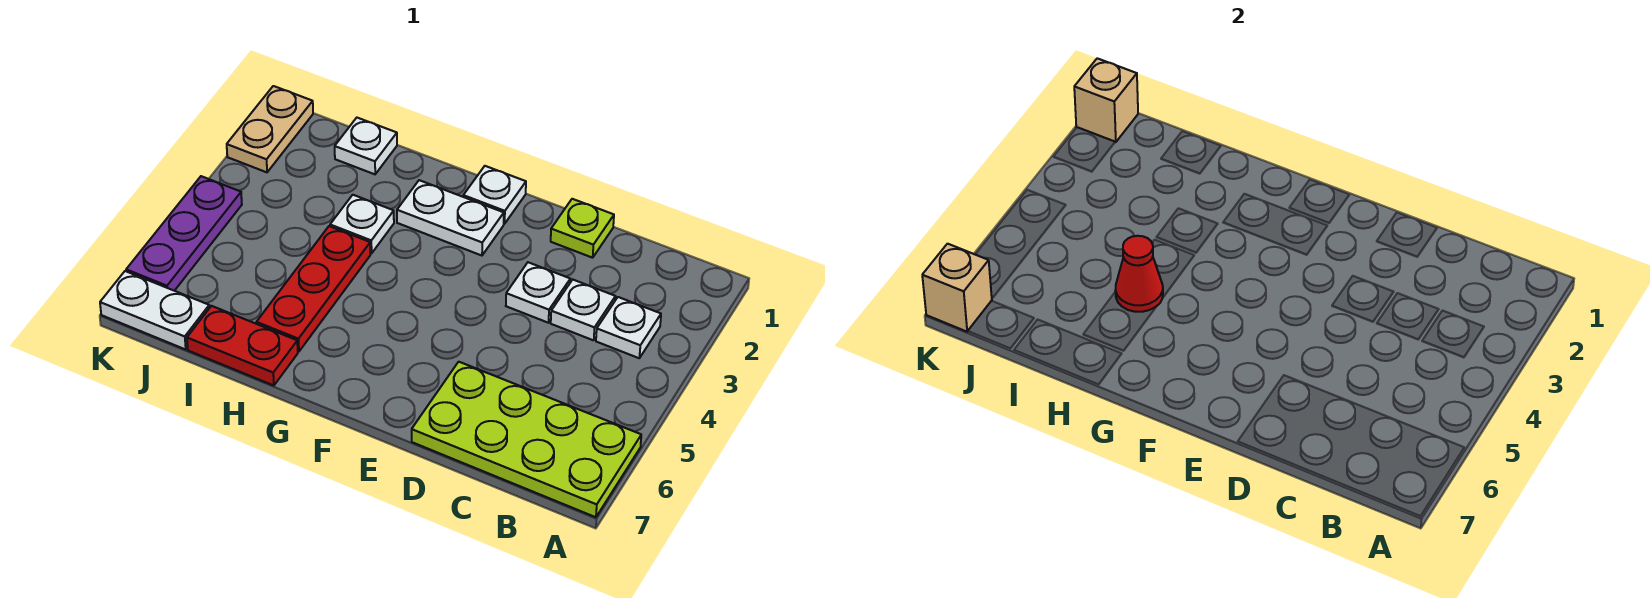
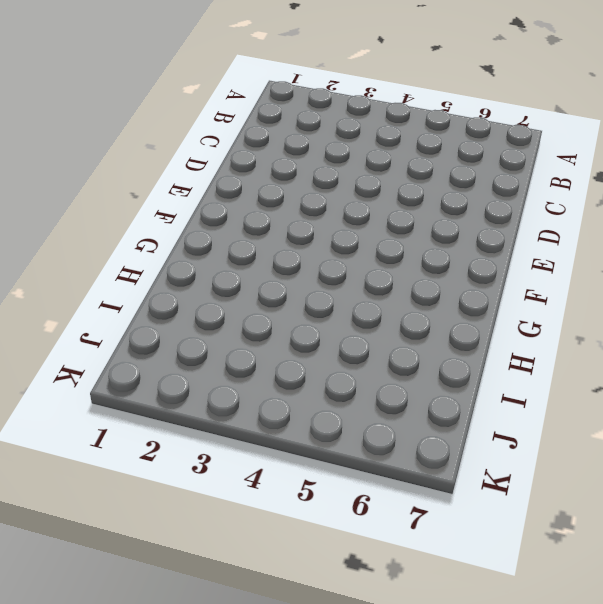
none -> lime plate A6:D7 level 1
none -> white plate B3 level 1
none -> white plate C3 level 1

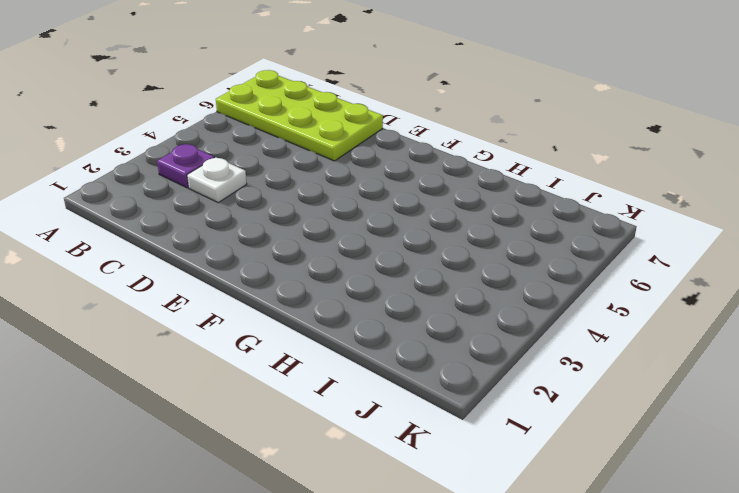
purple plate B3 level 1 -> white plate B3 level 1
none -> lime plate D1 level 1
none -> white plate D3 level 1
none -> white plate F1 level 1

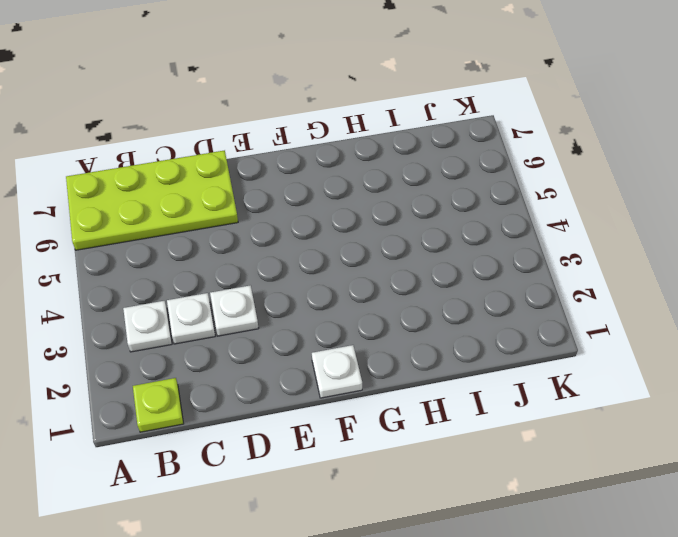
lime plate B1 level 1 -> lime plate D1 level 1
none -> white plate F2:G2 level 1
none -> white plate H3 level 1
none -> red plate H4:H6 level 1

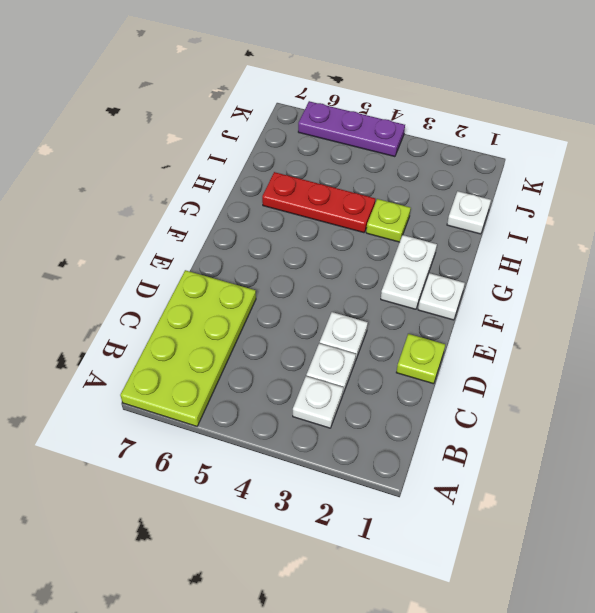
lime plate H3 level 1 -> white plate H3 level 1
none -> red plate H7:I7 level 1
none -> white plate J7:K7 level 1
none -> tan plate K1:K2 level 1

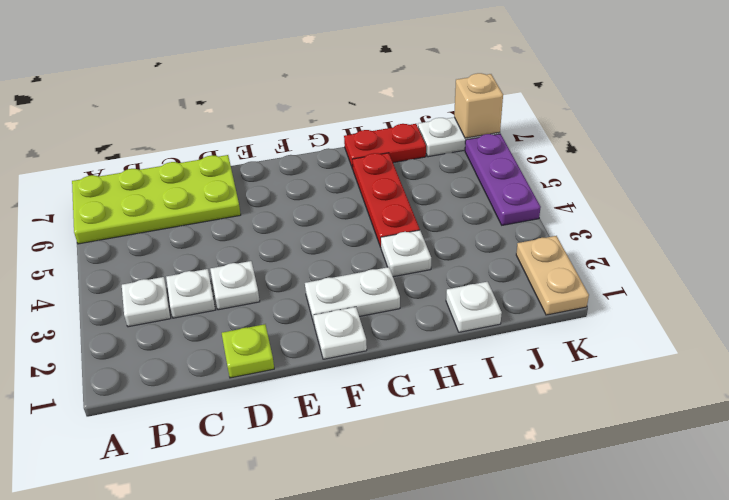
none -> red cone H5 level 2
none -> tan brick K1 level 2

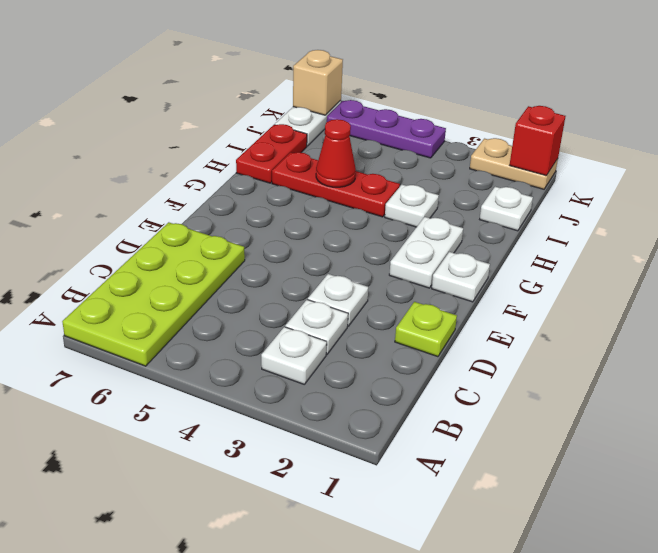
red brick K1 level 2 -> tan brick K1 level 2

